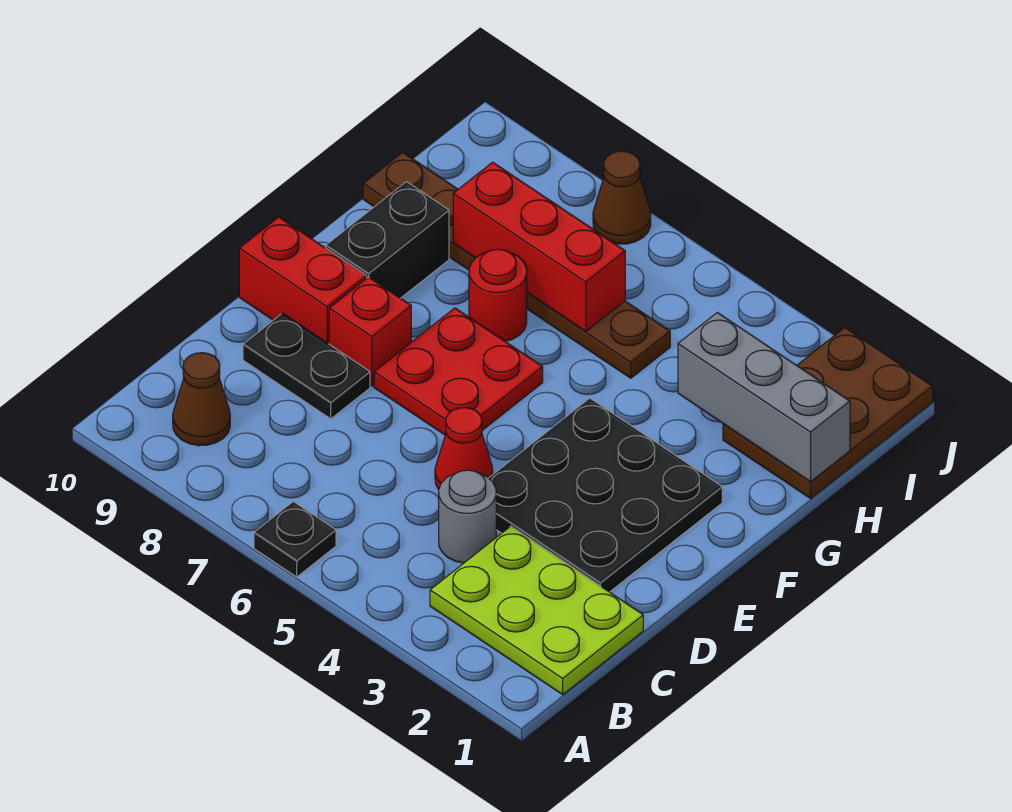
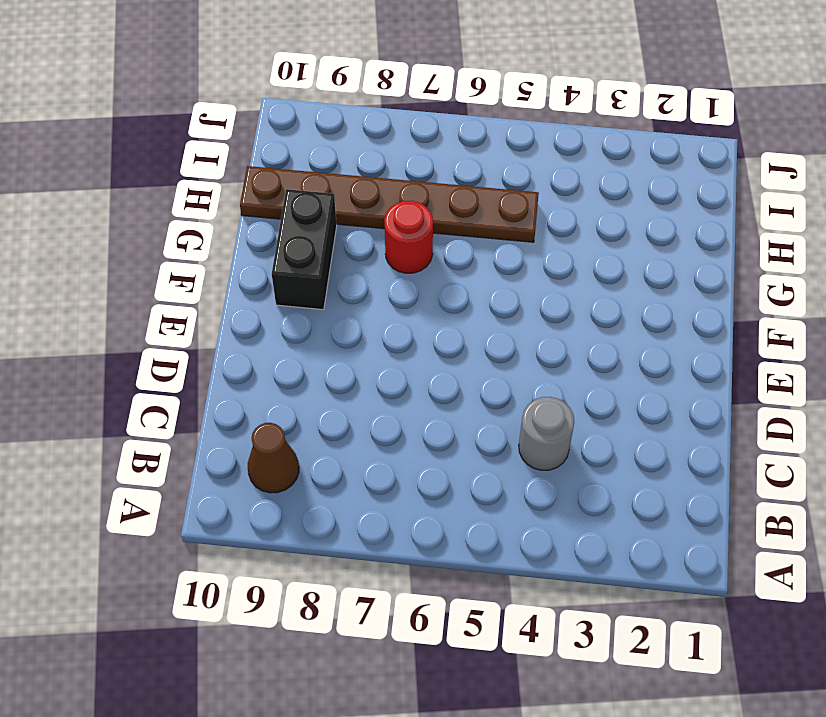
none -> black plate A6 level 1
none -> lime plate B1:C3 level 1
none -> black plate D2:F4 level 1

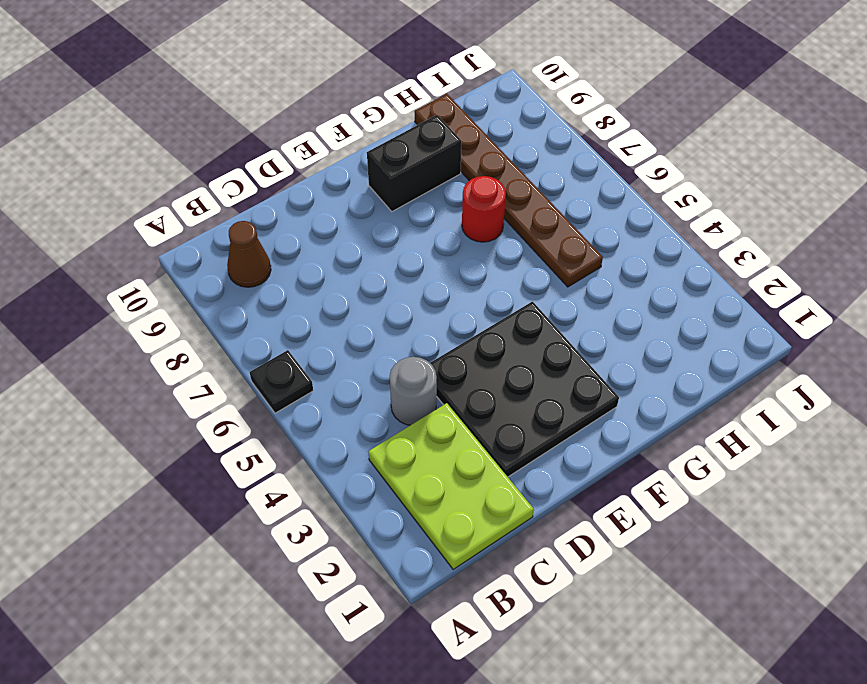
none -> red cone D5 level 1
none -> black plate D8:D9 level 1
none -> red plate E6:F7 level 1

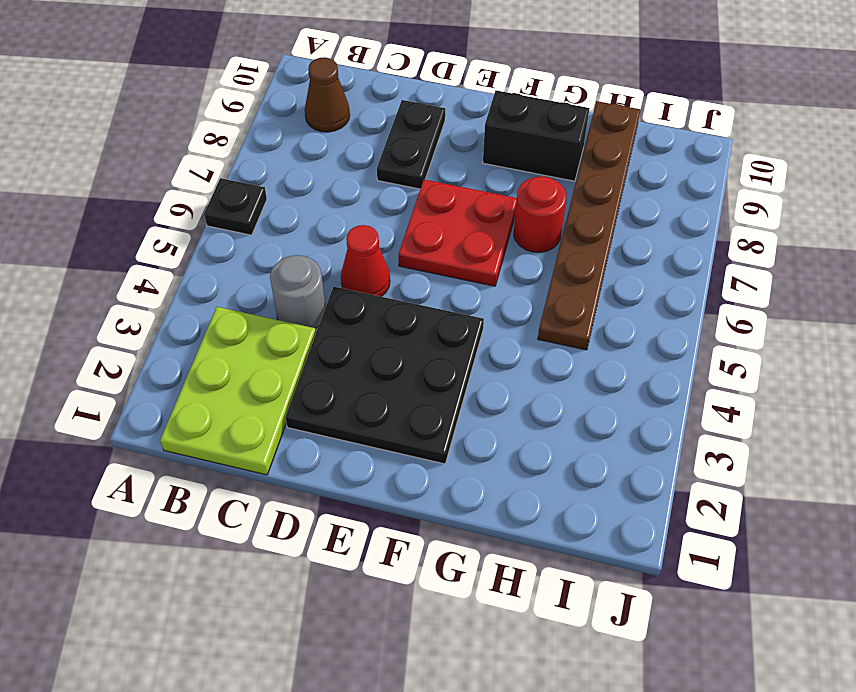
none -> red brick E8 level 1
none -> red brick E9:E10 level 1
none -> brown plate H1:J2 level 1

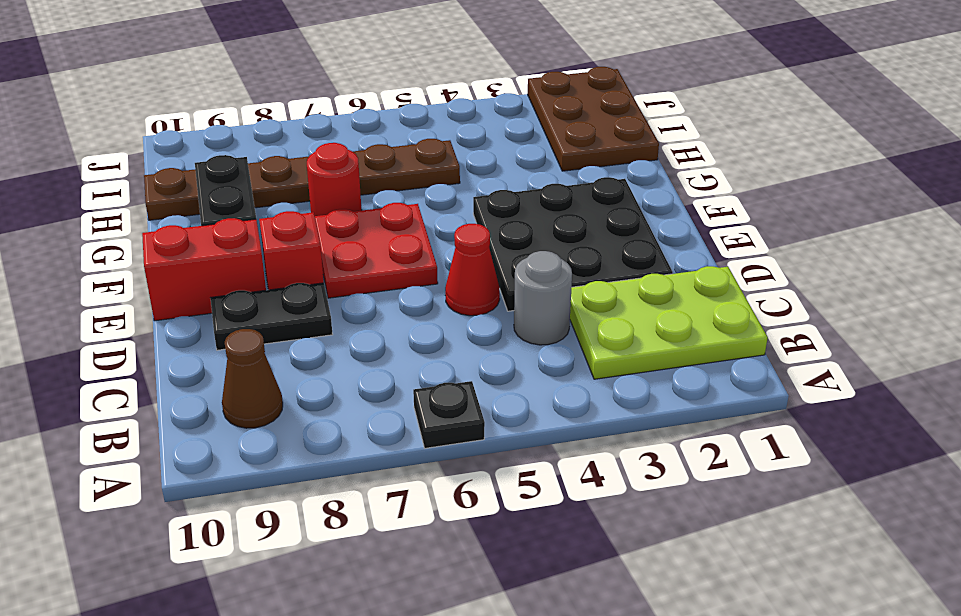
none -> brown cone J7 level 1
none -> grey brick H1:H3 level 2
none -> red brick H6:H8 level 2

